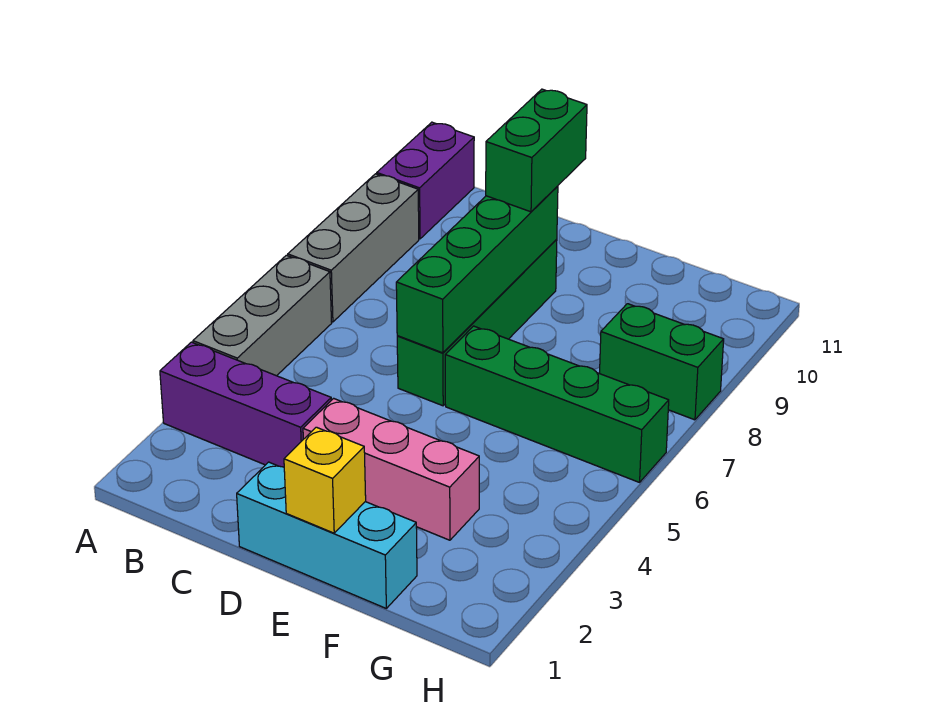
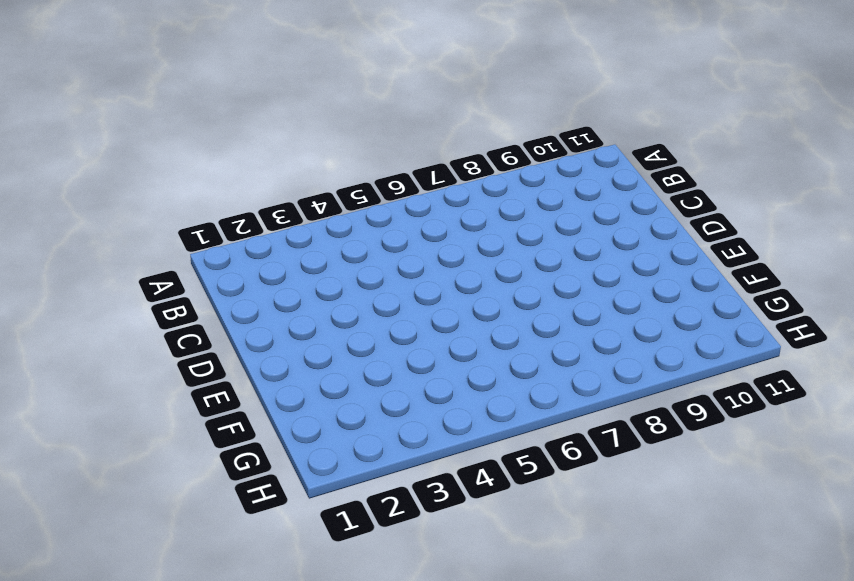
none -> purple brick A3:C3 level 1
none -> grey brick A4:A6 level 1
none -> grey brick A7:A9 level 1

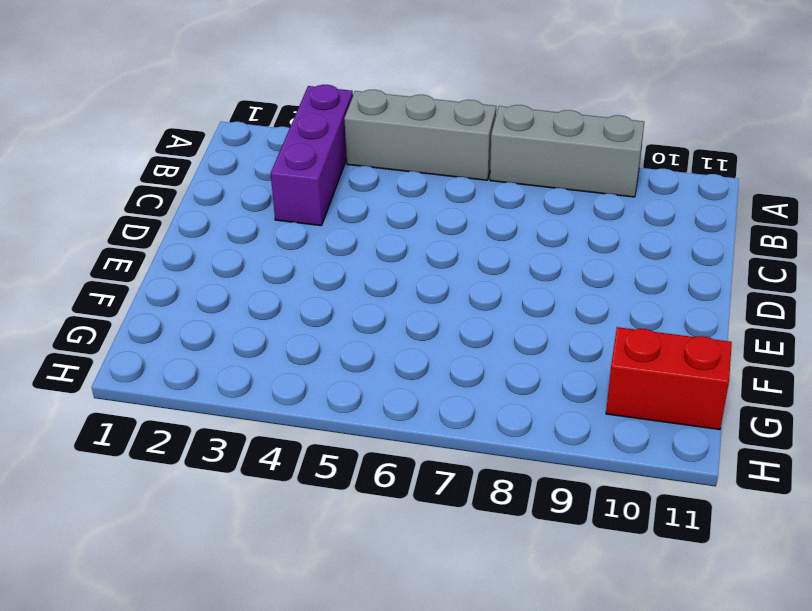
red brick G10:G11 level 1 -> none
none -> purple brick A10:A11 level 1
none -> cyan brick D1:F1 level 1
none -> pink brick D3:F3 level 1

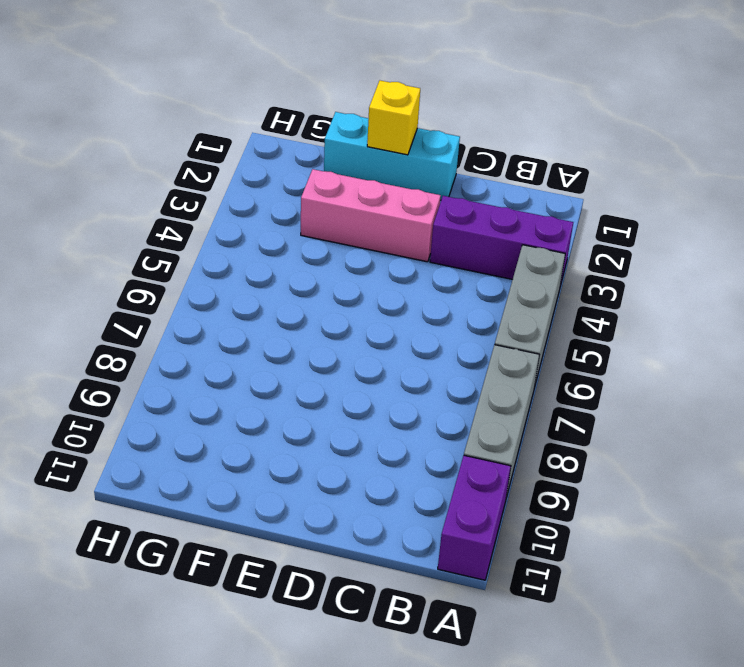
none -> green brick D6:D9 level 1
none -> green brick E6:H6 level 1
none -> green brick G8:H8 level 1

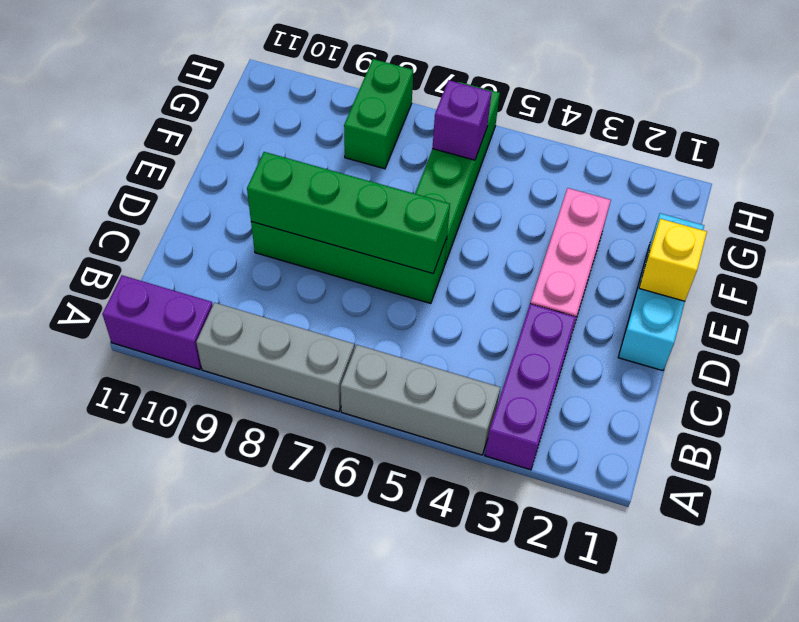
purple brick G6 level 2 -> none
none -> green brick D9:D10 level 3

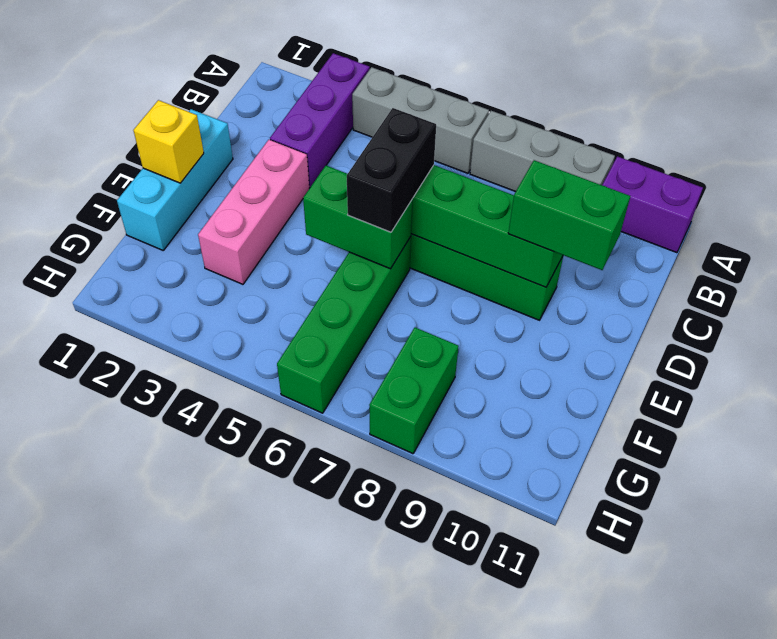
black brick D6:E6 level 3 -> none
green brick E5:E6 level 2 -> none

